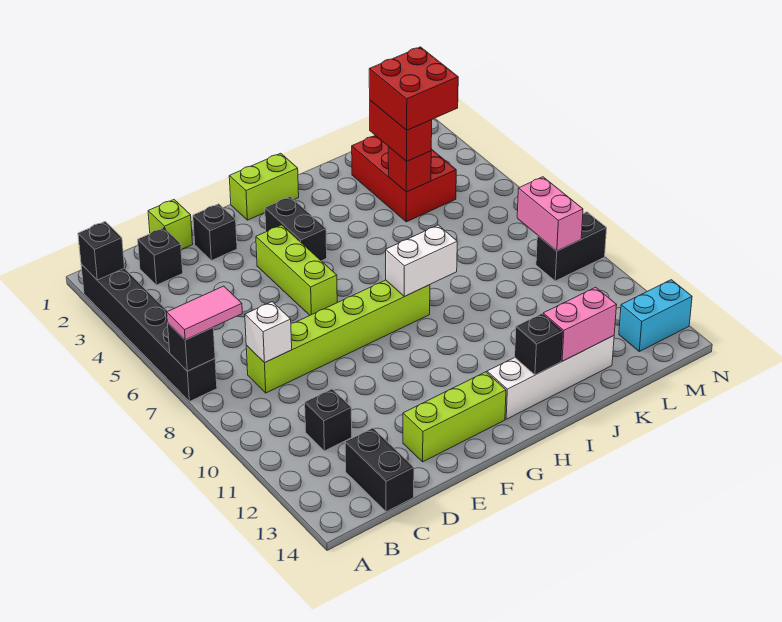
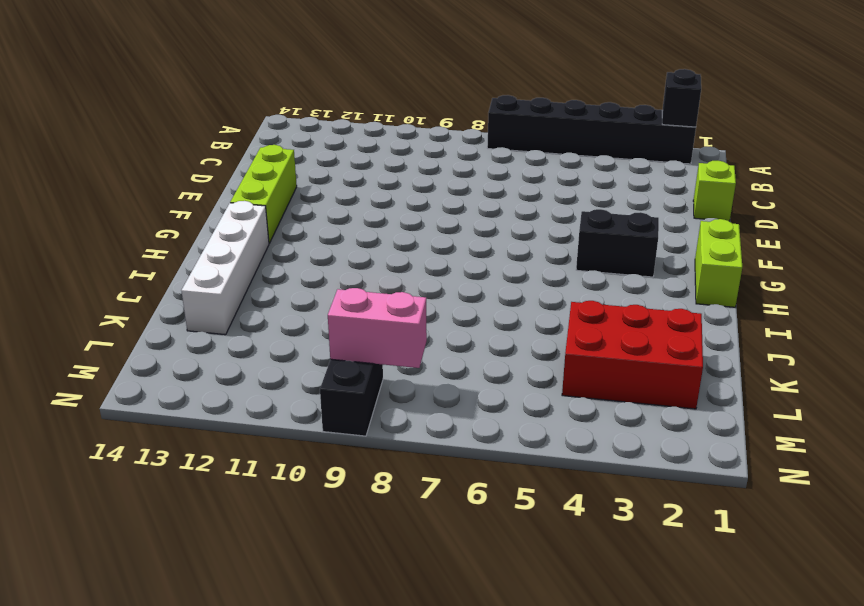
none -> black brick C2 level 1
none -> lime brick C8:H8 level 1
none -> black brick C11 level 1

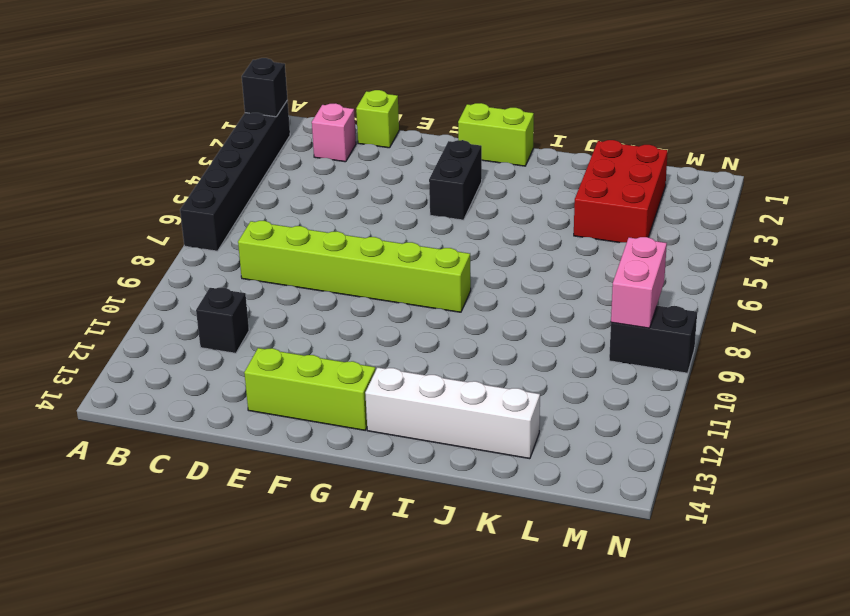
pink brick C2 level 1 -> black brick C2 level 1
none -> black brick C13:C14 level 1
none -> black brick E2 level 1
none -> lime brick F4:F6 level 1

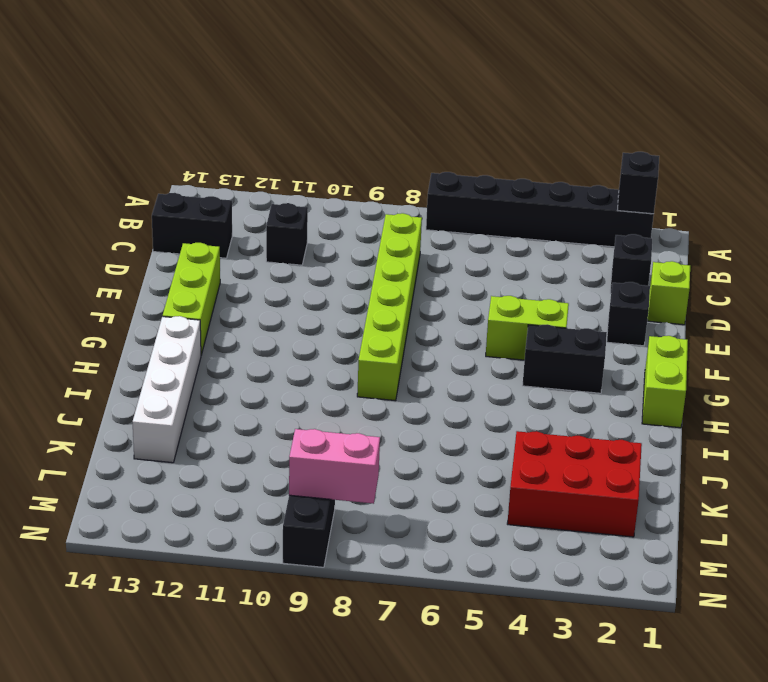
lime brick F4:F5 level 1 -> lime brick F4:F6 level 1
none -> cyan brick M13:N13 level 1
none -> black brick A7 level 2
none -> white brick C8 level 2

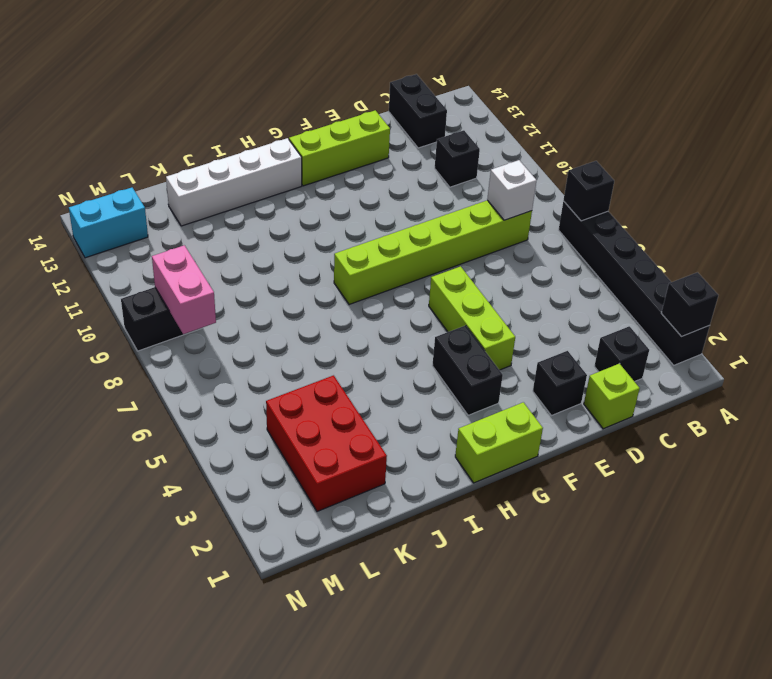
none -> white brick H8:I8 level 2
none -> black brick I13 level 2
none -> pink brick J13:K13 level 2

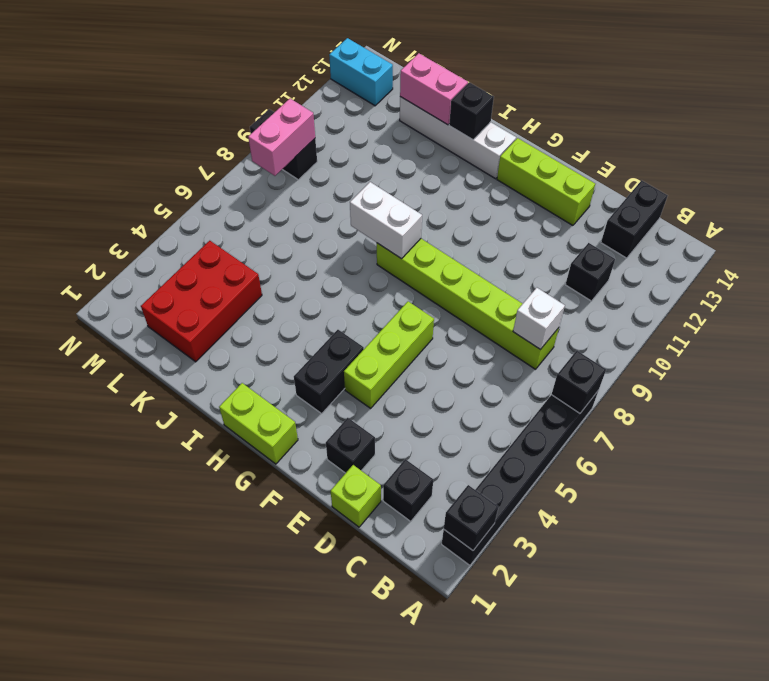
none -> red brick K4 level 2
none -> pink tile A7:B7 level 3
none -> red brick K3:K4 level 3

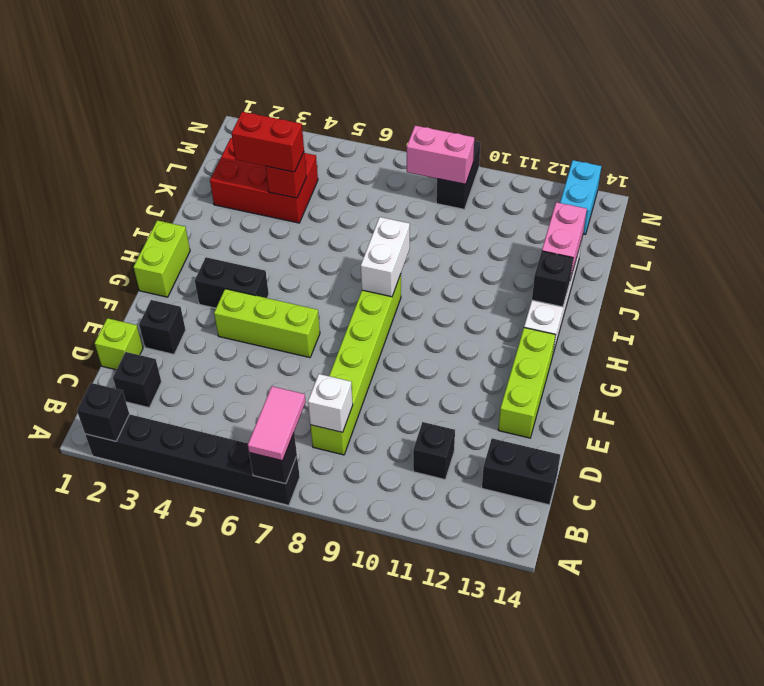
none -> red brick K3:L4 level 4

